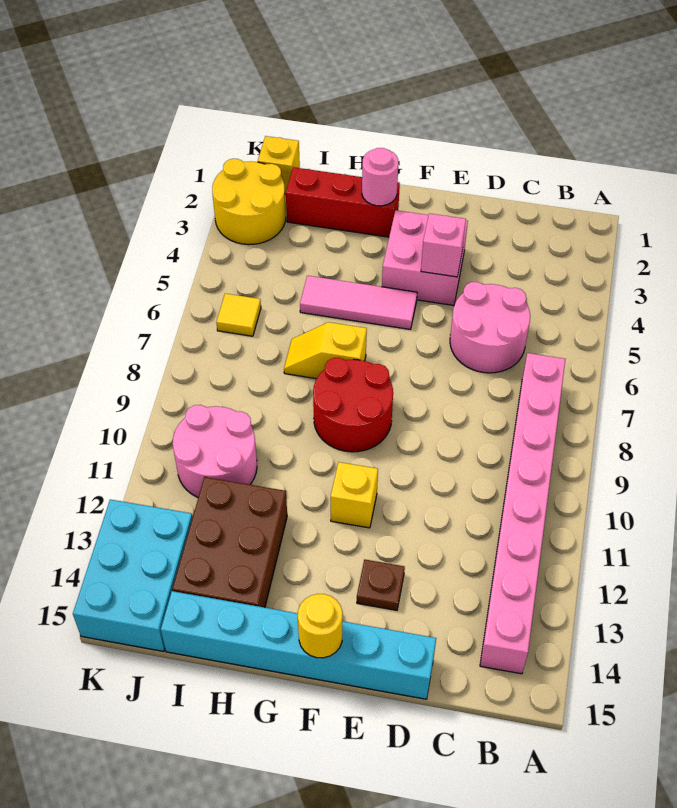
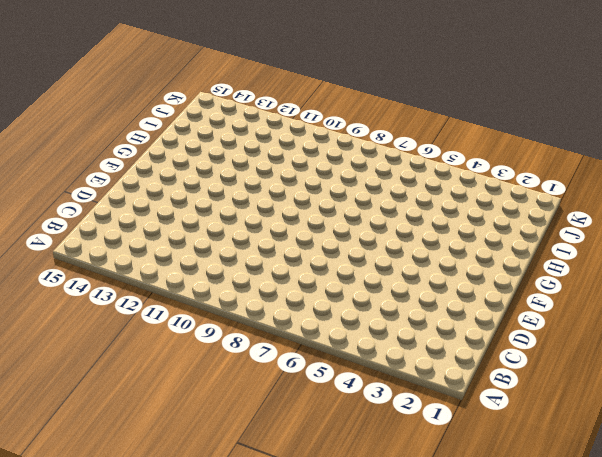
none -> pink brick B7:B14 level 1
none -> pink round brick C5:D6 level 1
none -> cyan brick D15:I15 level 1

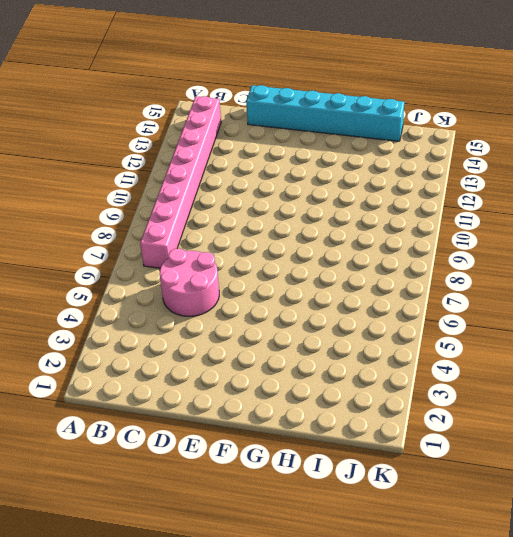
none -> pink brick E3:F4 level 1
none -> brown plate E13 level 1
none -> pink tile F5:H5 level 1

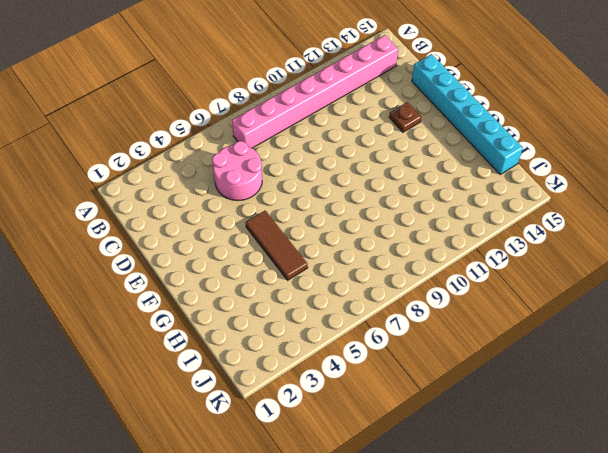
brown tile F5:H5 level 1 -> pink tile F5:H5 level 1
none -> pink brick E3:F4 level 1
none -> red round brick F8:G9 level 1
none -> yellow brick F11 level 1

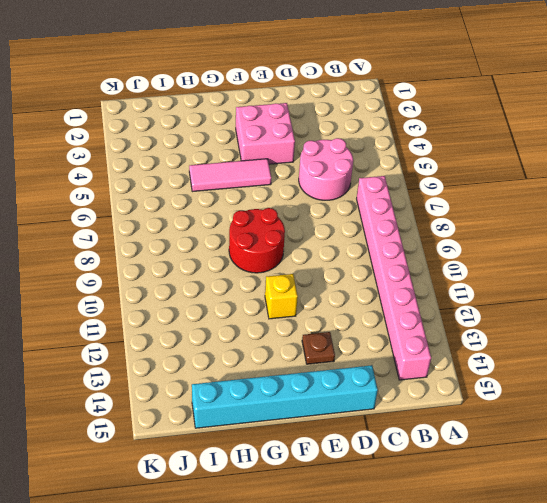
none -> red brick G2:I2 level 1
none -> yellow slope G7:H7 level 1 top G
none -> brown brick H12:I14 level 1

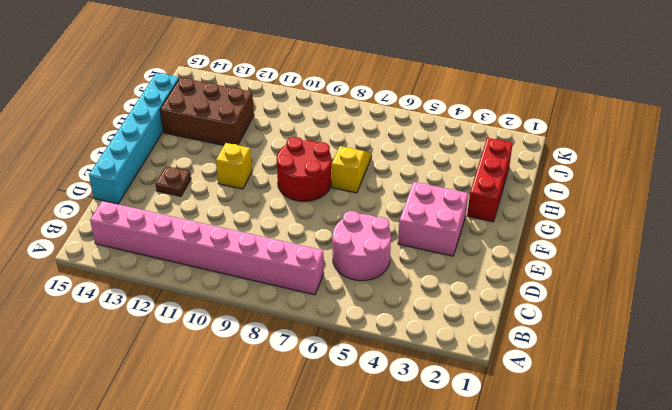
none -> pink tile F5:H5 level 1
none -> pink round brick I10:J11 level 1
none -> yellow brick J1 level 1

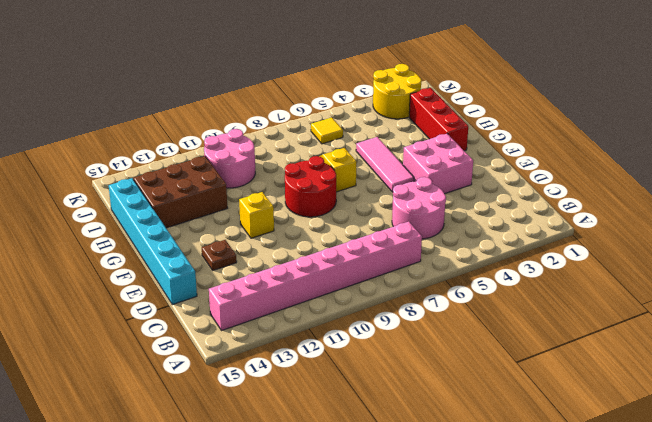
none -> yellow brick J1 level 1
none -> cyan brick J13:K15 level 1
none -> pink brick E4 level 2

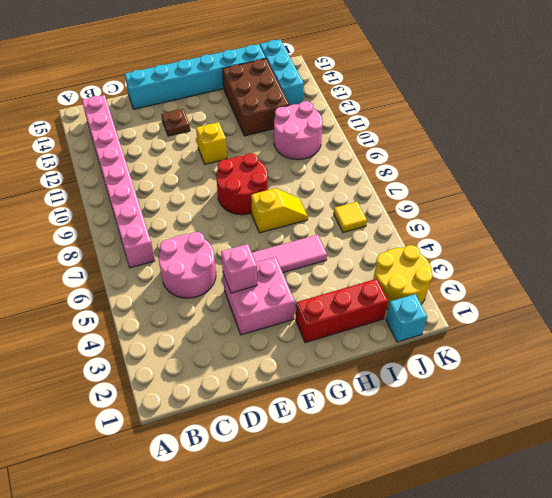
cyan brick J1 level 1 -> yellow brick J1 level 1
cyan brick J13:J15 level 1 -> cyan brick J13:K15 level 1
none -> yellow round brick F15 level 2
none -> pink round brick G2 level 2

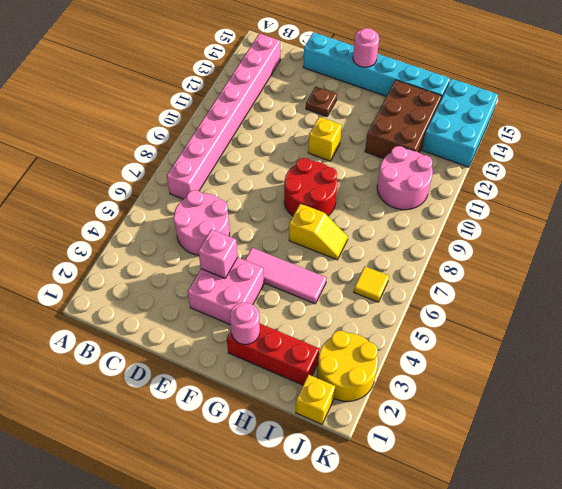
pink round brick F15 level 2 -> yellow round brick F15 level 2

